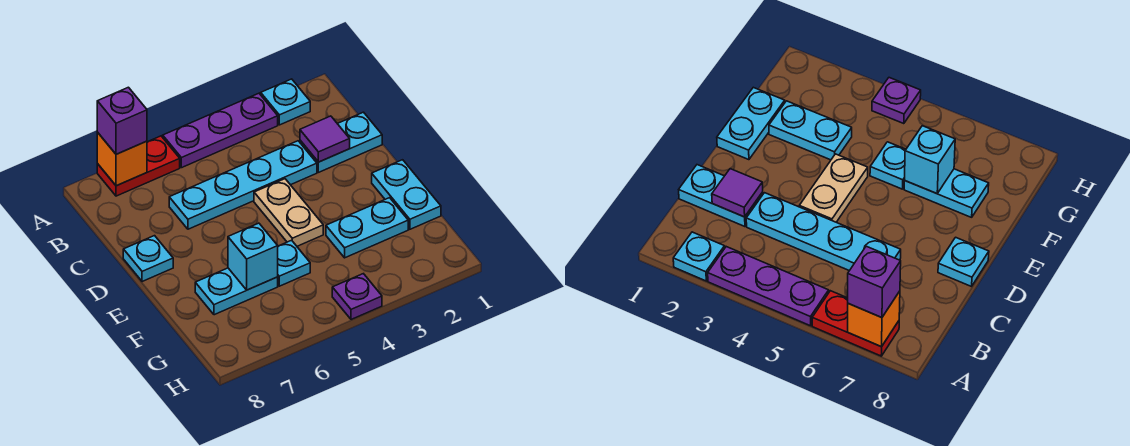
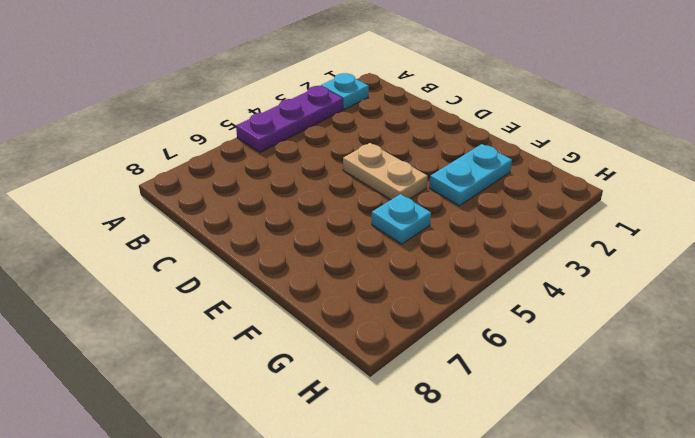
none -> red plate A6:A7 level 1
none -> cyan plate C1:C2 level 1
none -> cyan plate C3:C6 level 1

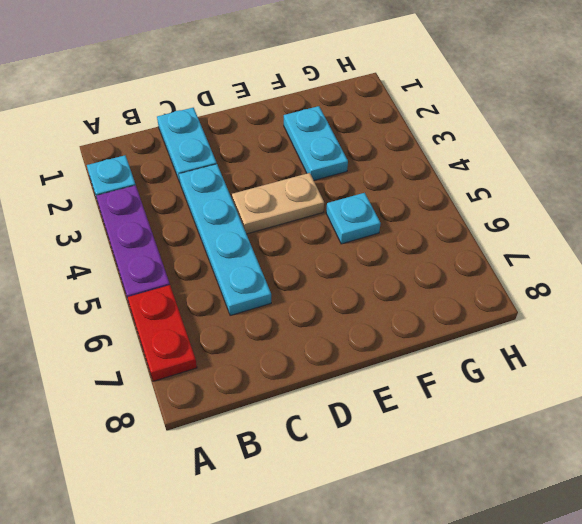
none -> cyan plate D8 level 1
none -> cyan plate E1:F1 level 1
none -> cyan plate F6:F7 level 1

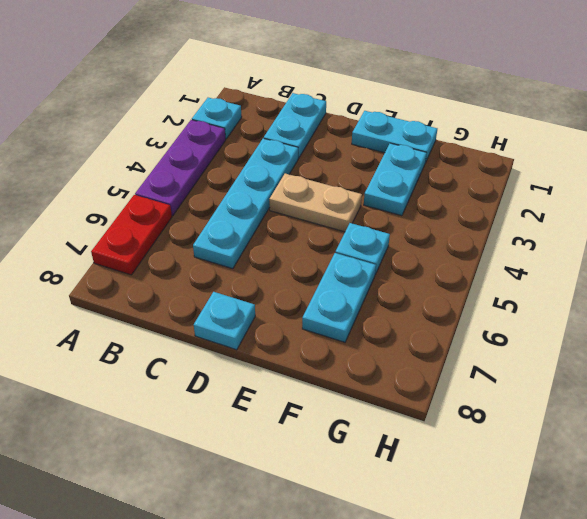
none -> purple plate H4 level 1
none -> orange brick A7 level 2
none -> purple tile C2 level 2

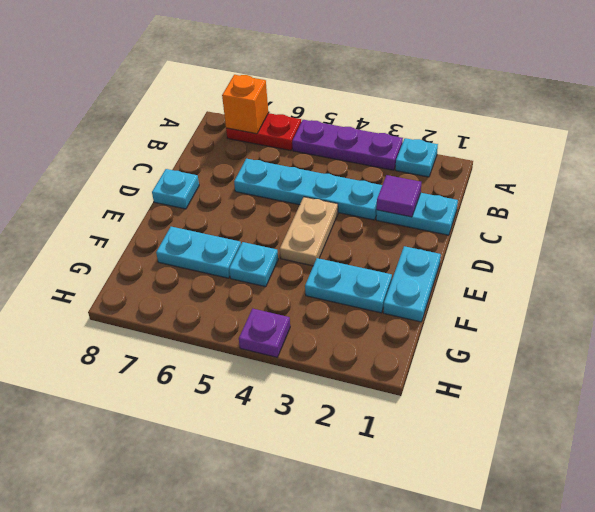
none -> cyan brick F6 level 2
none -> purple brick A7 level 3

